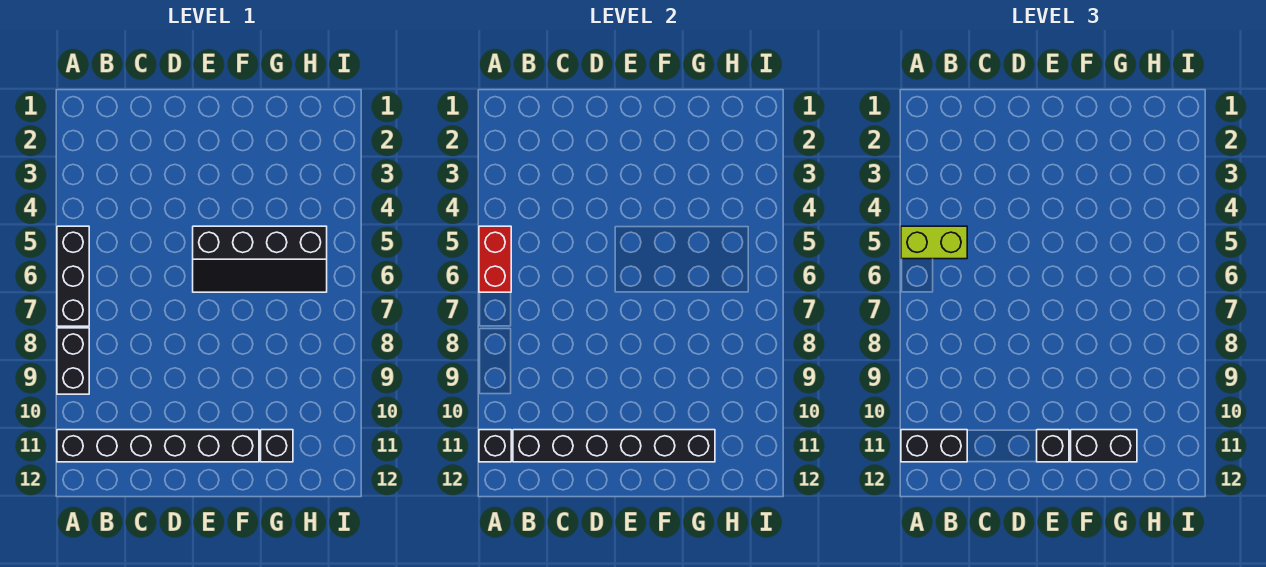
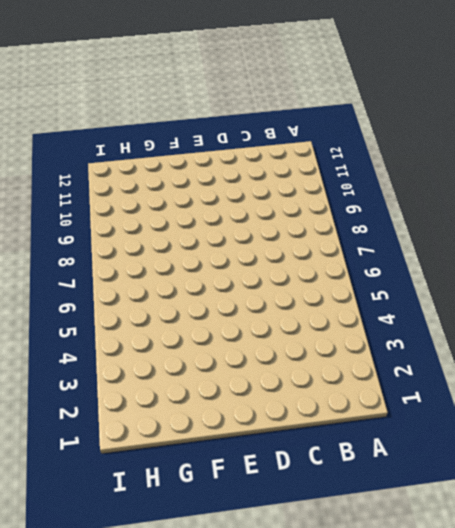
none -> black brick A5:A7 level 1
none -> black brick A8:A9 level 1
none -> black brick A11:F11 level 1

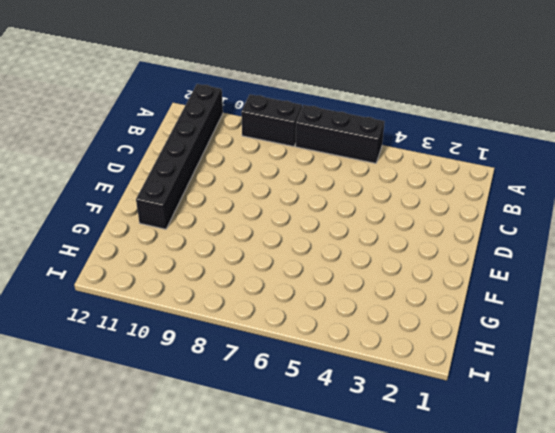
none -> black slope E5:H6 level 1 top 5
none -> black brick G11 level 1
none -> red brick A5:A6 level 2

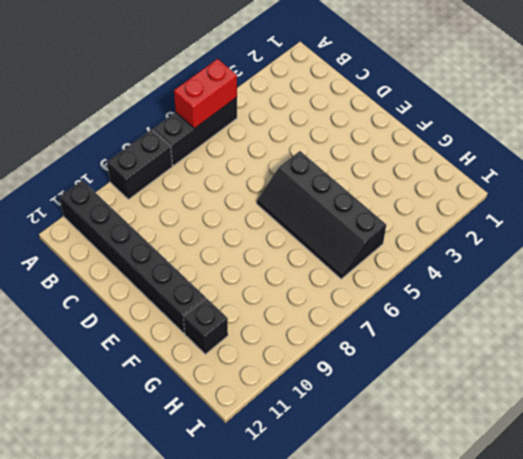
none -> black brick A11 level 2
none -> black brick B11:G11 level 2
none -> lime brick A5:B5 level 3

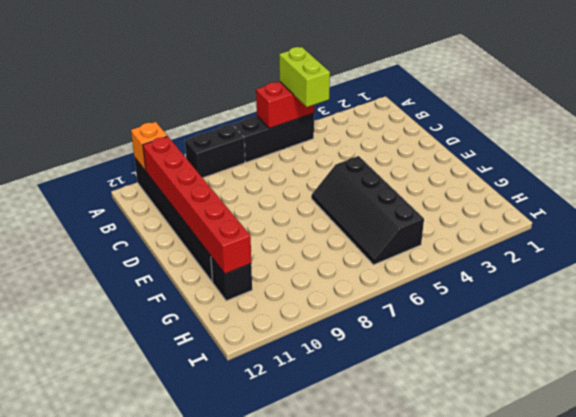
orange brick A11 level 2 -> black brick A11 level 2
red brick B11:G11 level 2 -> black brick B11:G11 level 2
none -> black brick A11:B11 level 3
none -> black brick E11 level 3
none -> black brick F11:G11 level 3

